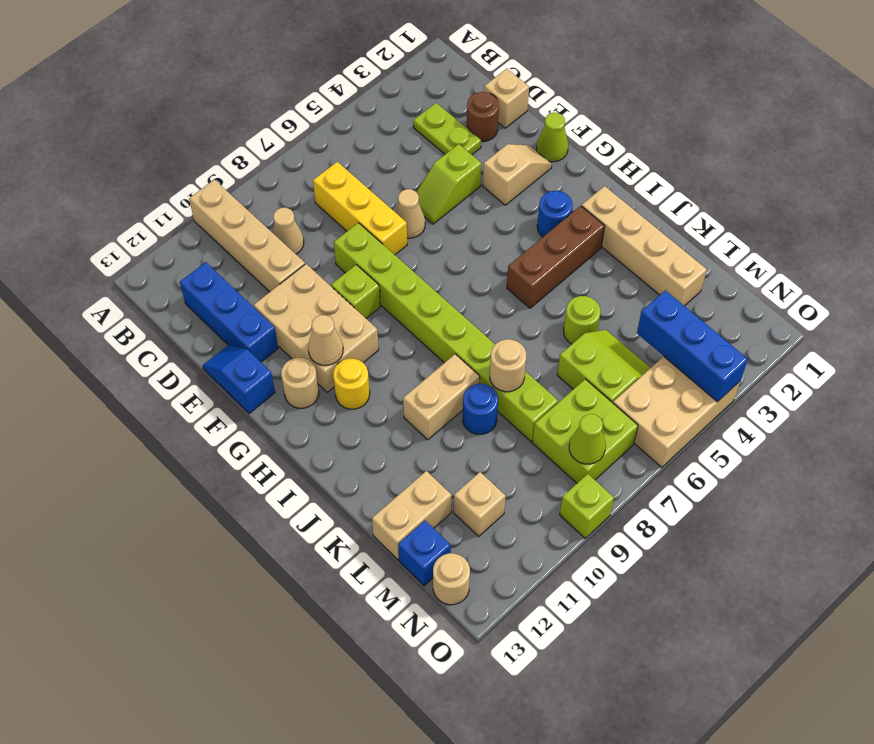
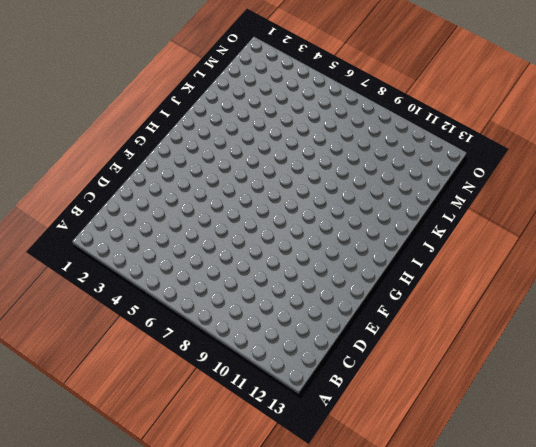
none -> tan brick A10:D10 level 1
none -> lime plate C3:D3 level 1
none -> yellow brick C7:E7 level 1
none -> tan cone C9 level 1

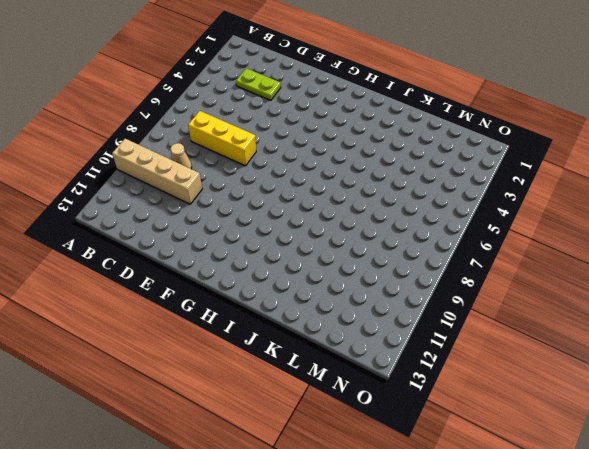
none -> blue brick C12:E12 level 1
none -> tan brick D1 level 1
none -> brown round brick D2 level 1
none -> lime slope E4:E5 level 1 top 4

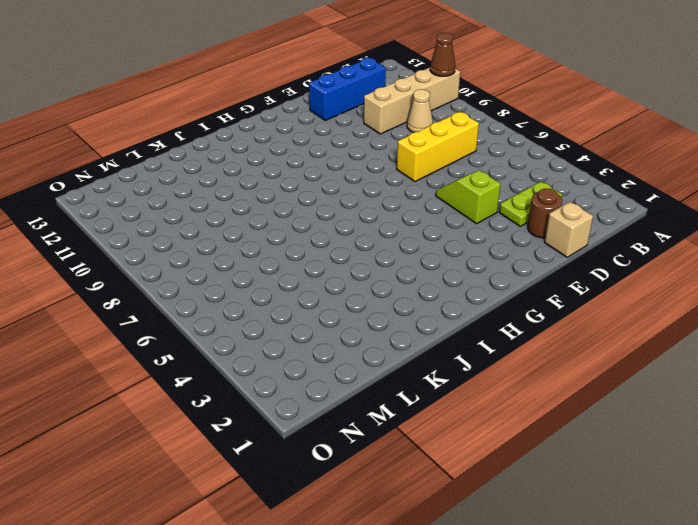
brown cone A10 level 2 -> none
none -> tan cone E6 level 1
none -> lime brick E8:L8 level 1
none -> tan brick E10:G11 level 1
none -> blue slope E13:F13 level 1 top F

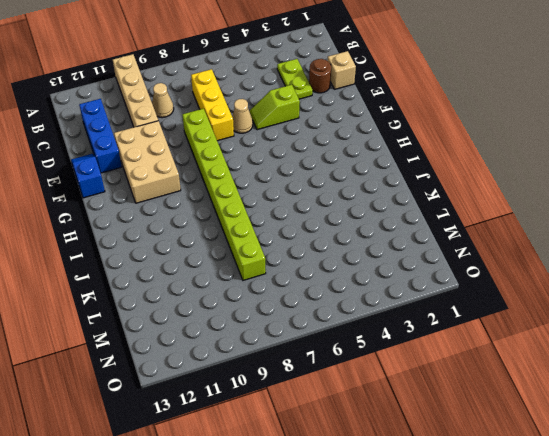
none -> lime cone F1 level 1
none -> tan slope F2:F3 level 1 top 3
none -> lime brick F9 level 1
none -> tan round brick G12 level 1

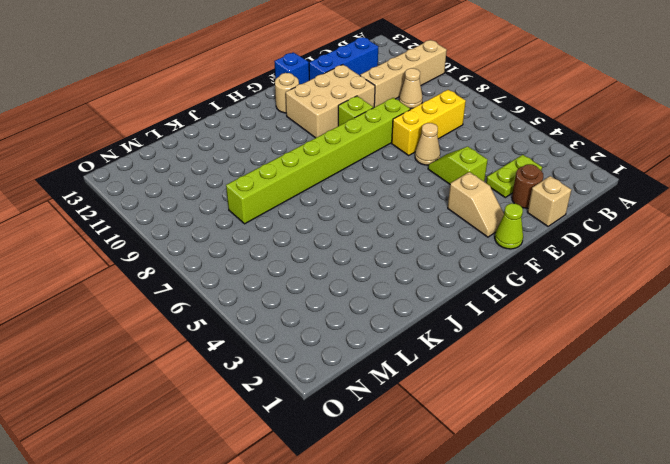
none -> blue round brick H3 level 1
none -> yellow round brick H11 level 1
none -> tan brick I2:L2 level 1
none -> brown brick I3:I5 level 1

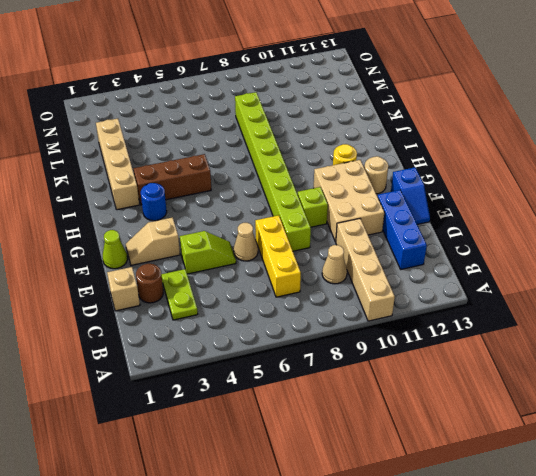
none -> tan brick J9:J10 level 1
none -> lime round brick K5 level 1
none -> blue round brick K9 level 1
none -> lime slope L5:M6 level 1 top 6

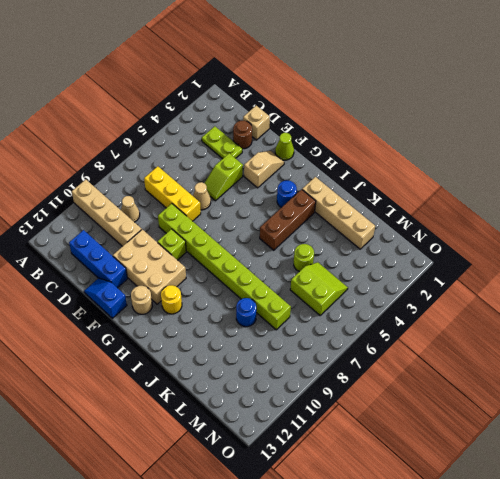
none -> tan brick J9:J10 level 1
none -> tan brick L12:L13 level 1
none -> lime brick M7:N8 level 1
none -> tan brick M11 level 1

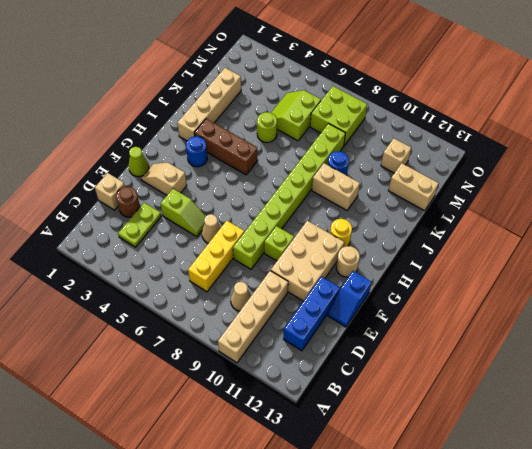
none -> blue brick M13 level 1
none -> tan brick N4:O6 level 1
none -> tan round brick N13 level 1
none -> lime brick O9 level 1

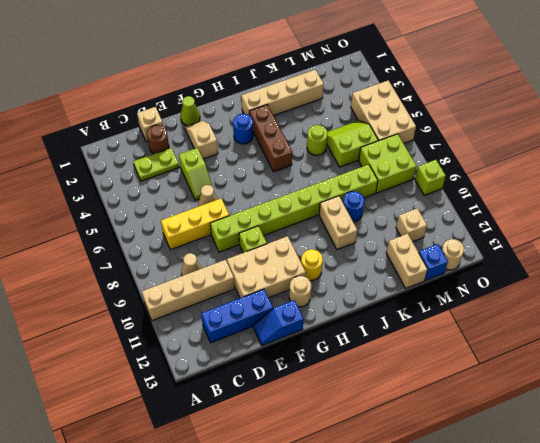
none -> tan cone G11 level 2
none -> tan round brick K8 level 2
none -> blue brick M4:O4 level 2
none -> lime cone N8 level 2

